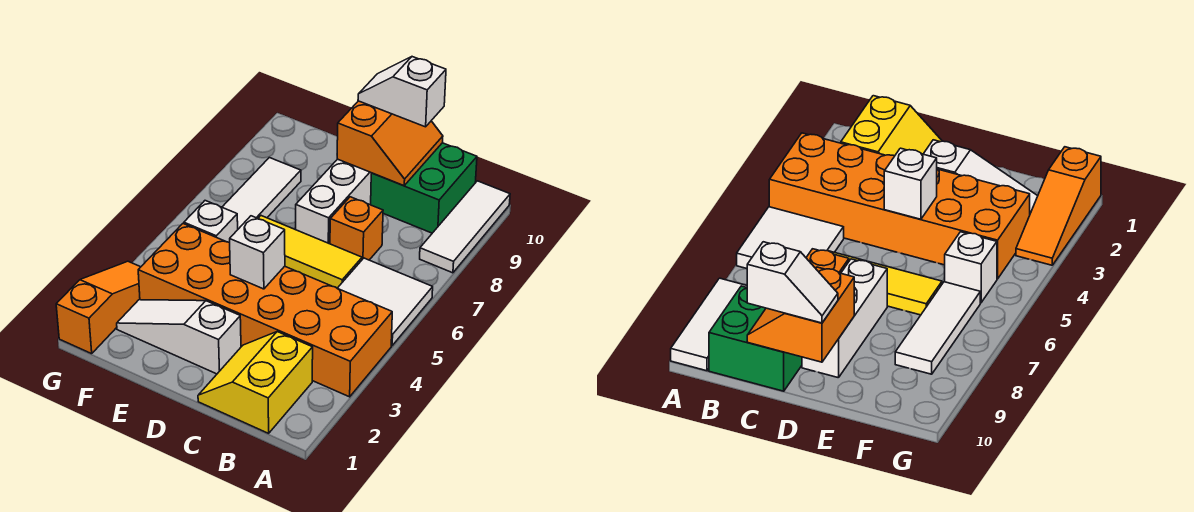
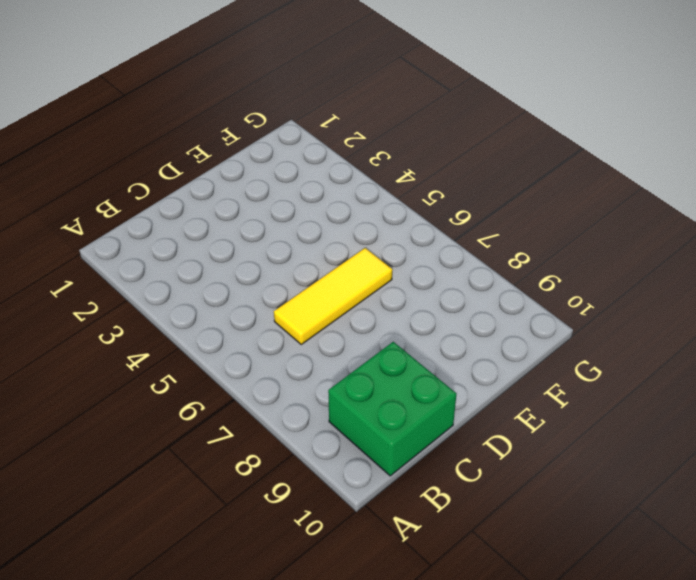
none -> orange brick A3:F4 level 1
none -> white tile A5:B6 level 1
none -> white tile A8:A10 level 1

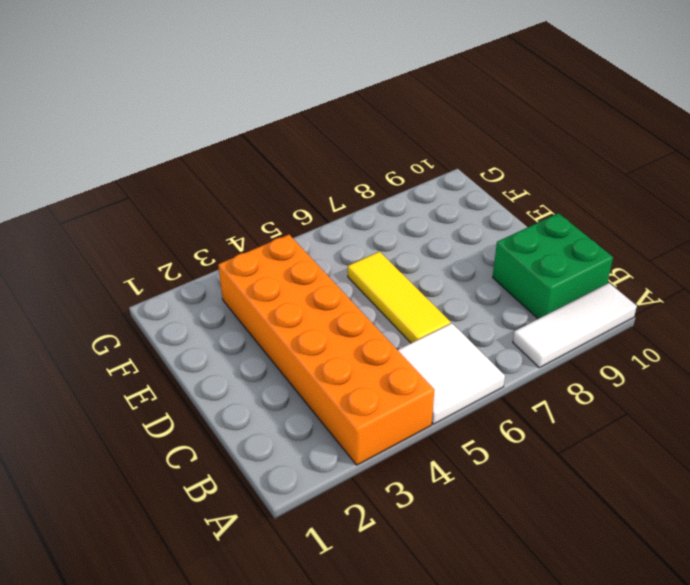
none -> yellow slope B1:C2 level 1 top B
none -> orange brick C7 level 1
none -> white slope D2:F2 level 1 top D

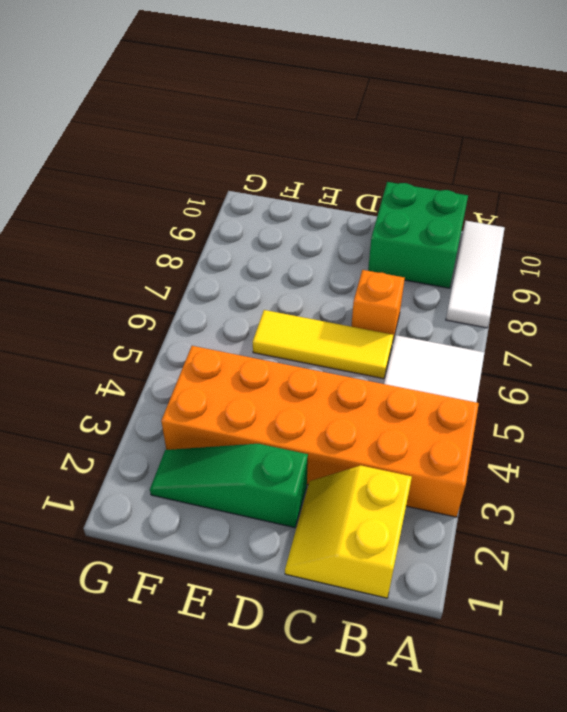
green slope D2:F2 level 1 top D -> white slope D2:F2 level 1 top D
none -> white brick D7:D9 level 1
none -> white brick F5 level 1
none -> white tile F6:F8 level 1

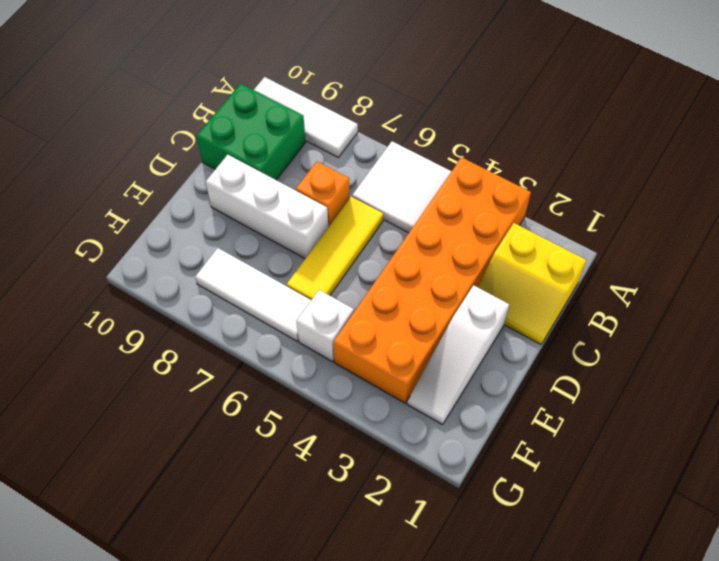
none -> orange slope G1:G3 level 1 top 1
none -> orange slope C9:D10 level 2 top D
none -> white brick D4 level 2

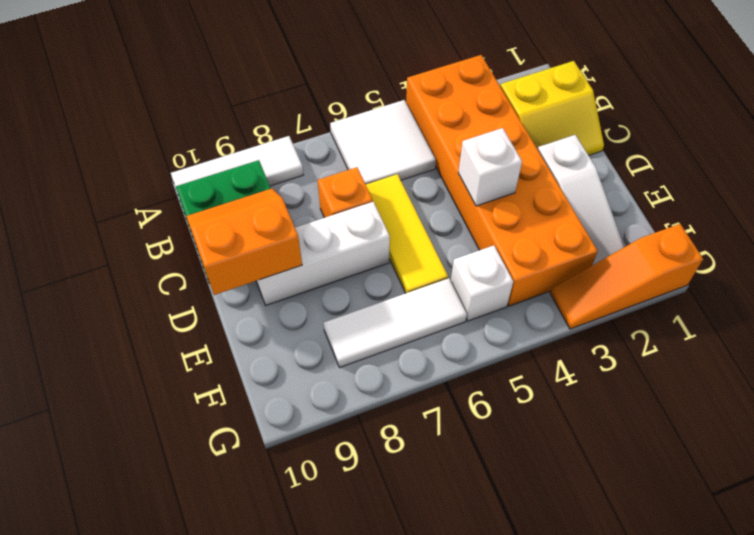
none -> white slope C10:D10 level 3 top C

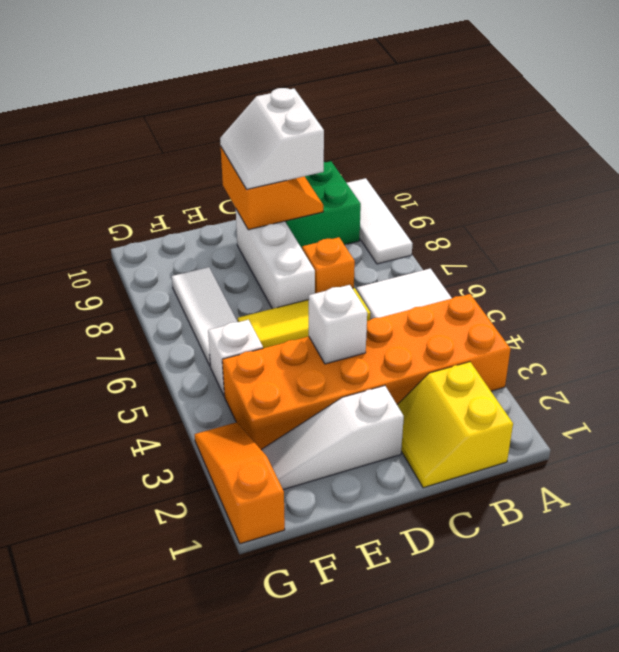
white slope C9:D10 level 3 top C -> white slope C10:D10 level 3 top C

